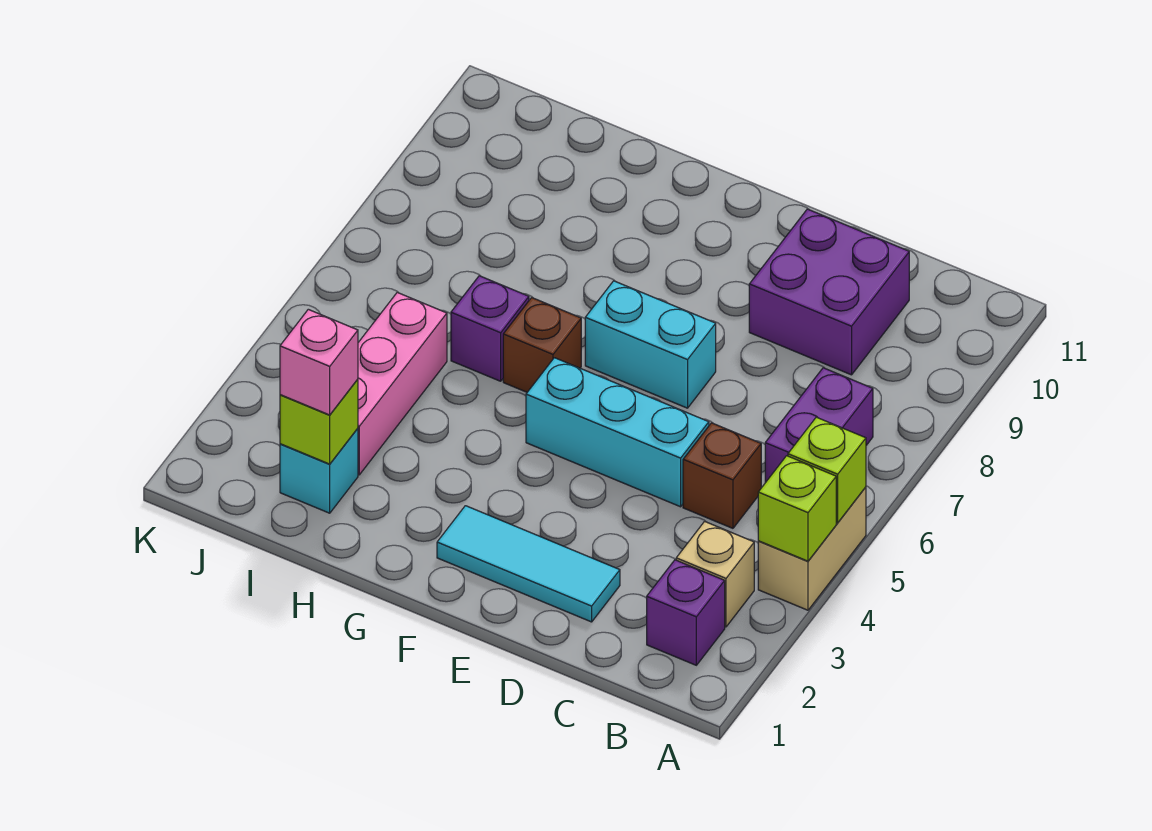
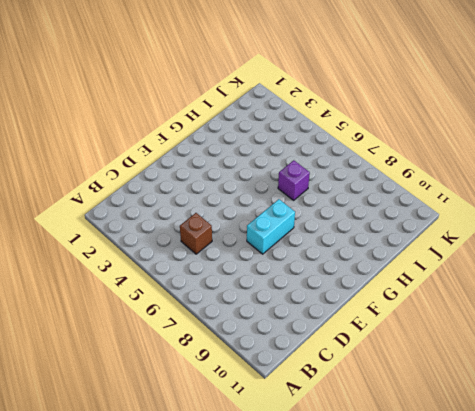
none -> tan brick A4:A5 level 1
none -> purple brick B2 level 1
none -> tan brick B3 level 1

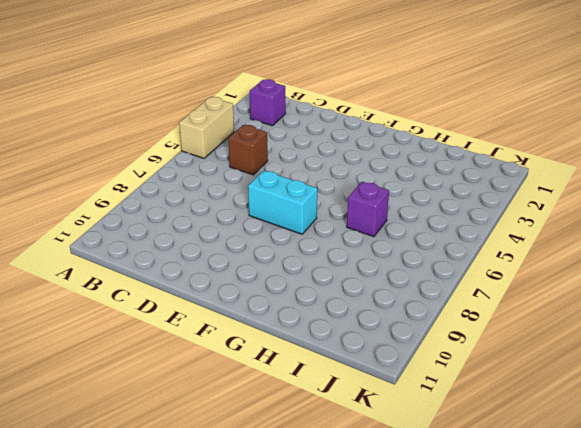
none -> tan brick B3 level 1
none -> purple brick B6:B7 level 1
none -> purple brick C9:D10 level 1

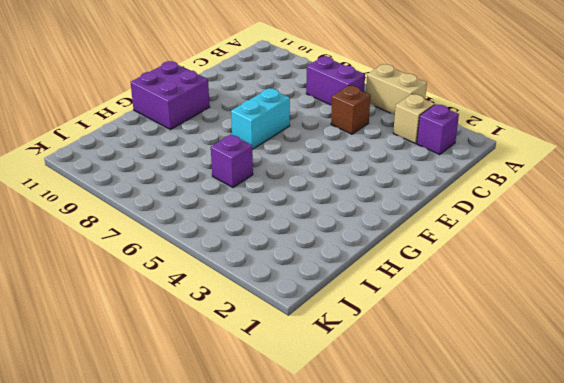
purple brick F10:G11 level 1 -> purple brick C9:D10 level 1
none -> cyan tile D2:F2 level 1
none -> cyan brick D5:F5 level 1
none -> brown brick G6 level 1

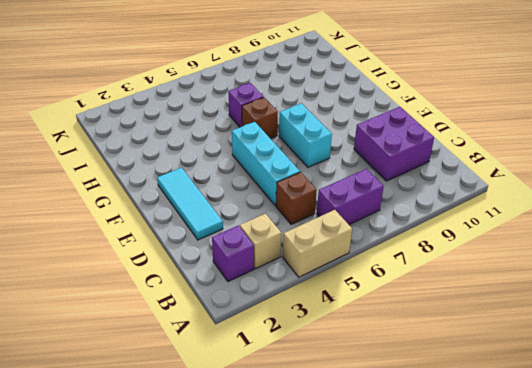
none -> cyan brick I2 level 1
none -> pink brick I3:I5 level 1
none -> lime brick A4 level 2

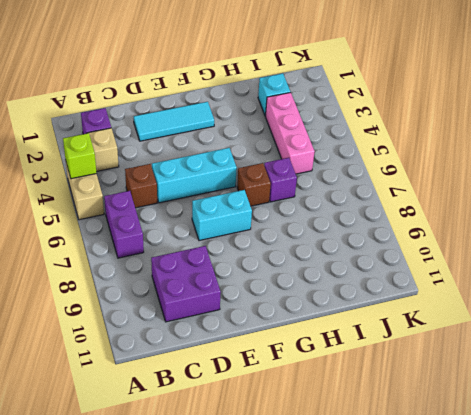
none -> lime brick A5 level 2
none -> lime brick I2 level 2
none -> pink brick I2 level 3

